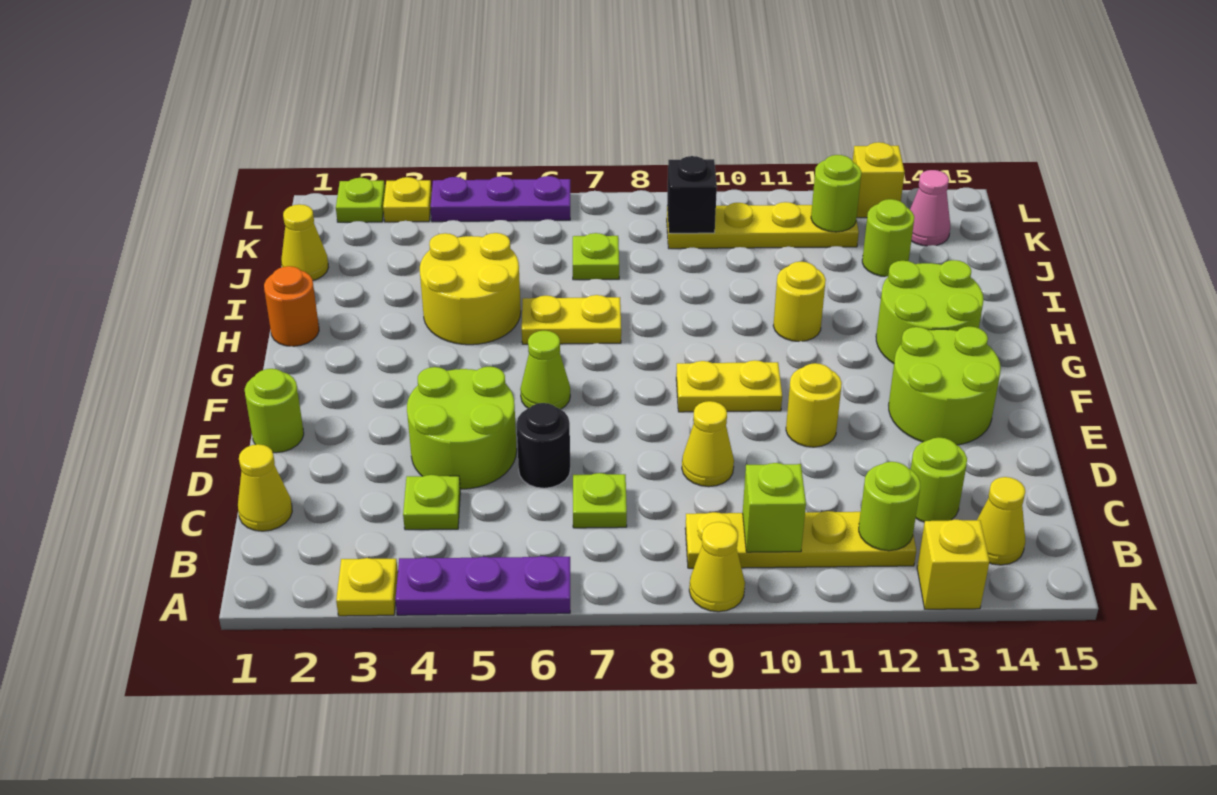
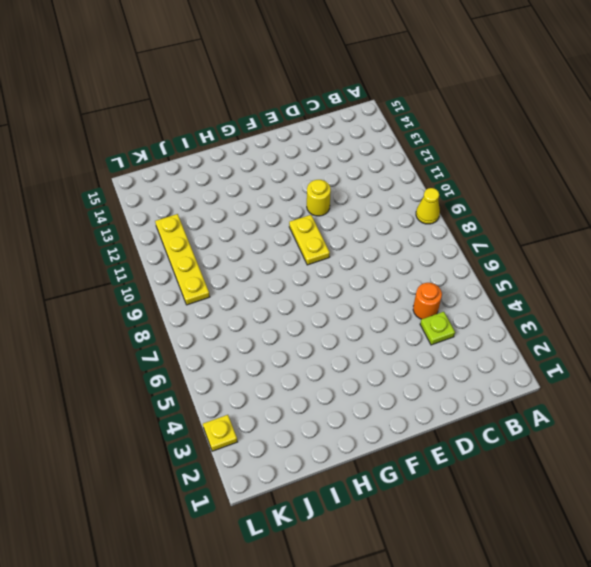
orange round brick C5 level 1 -> orange round brick H1 level 1
none -> yellow plate A3 level 1
none -> purple plate A4:A6 level 1
none -> yellow brick A13 level 1
none -> yellow plate B9:B12 level 1

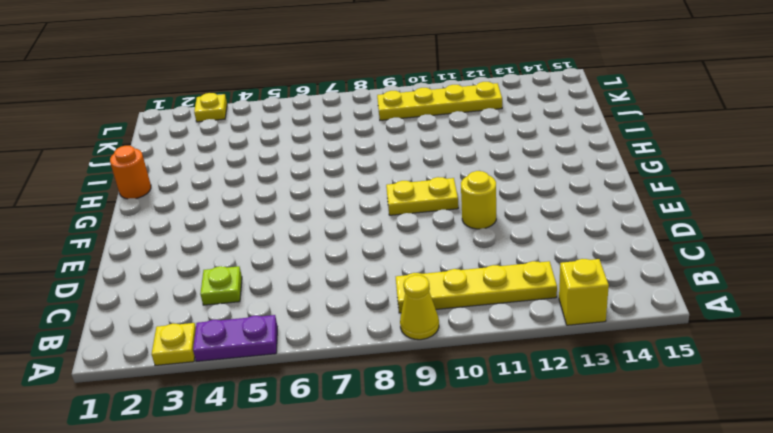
purple plate A4:A5 level 1 -> purple plate A4:A6 level 1
none -> yellow cone B14 level 1
none -> yellow cone C1 level 1
none -> lime plate C7 level 1
none -> lime round brick C13 level 1

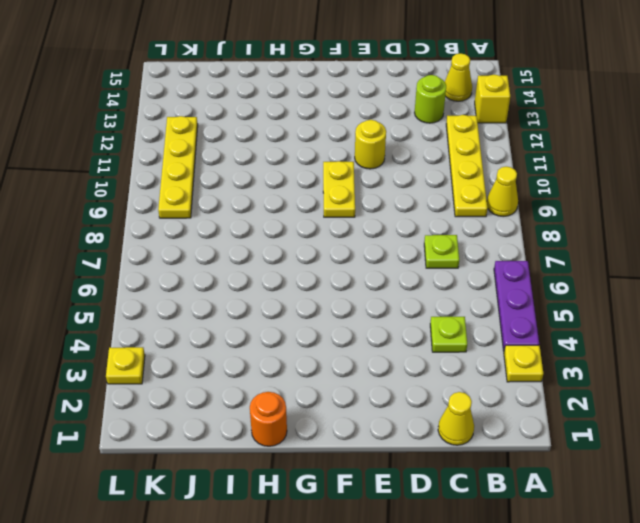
none -> lime round brick D4:E5 level 1
none -> black round brick D6 level 1
none -> yellow cone D9 level 1
none -> lime round brick E1 level 1

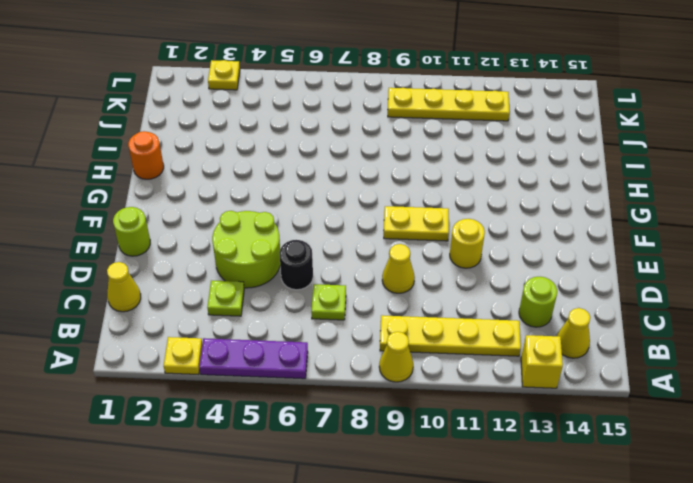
none -> lime round brick E13:F14 level 1
none -> lime cone F6 level 1
none -> lime round brick G13:H14 level 1
none -> yellow round brick H4:I5 level 1

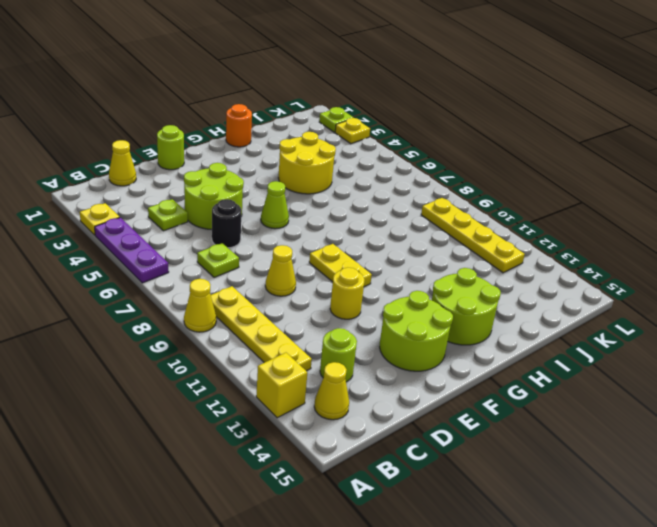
none -> yellow plate H6:H7 level 1
none -> yellow round brick H11 level 1
none -> yellow cone J1 level 1
none -> lime plate J7 level 1

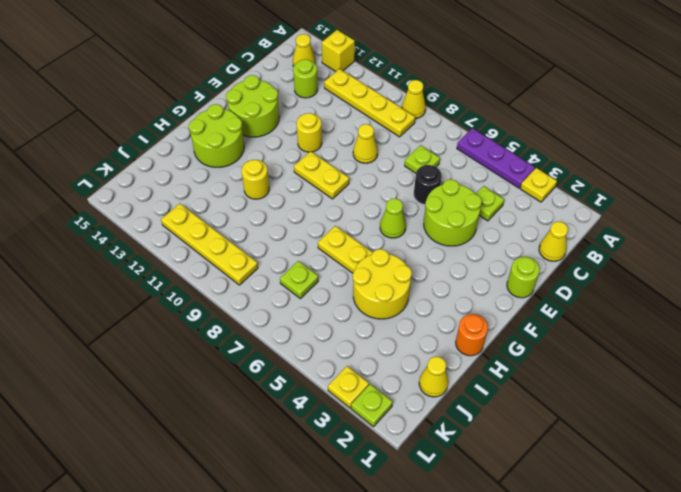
none -> lime round brick J13 level 1
none -> pink cone K14 level 1
none -> purple plate L4:L6 level 1
none -> yellow brick L13 level 1

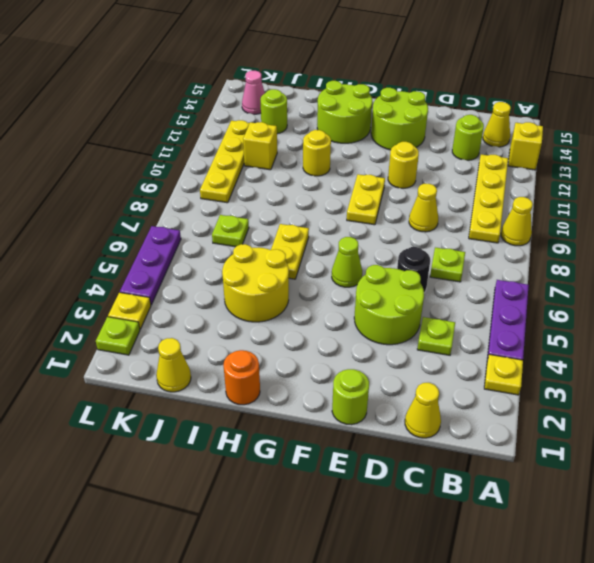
yellow brick J11 level 1 -> yellow brick L13 level 1
none -> lime brick B10 level 2
none -> lime round brick B12 level 2
none -> black brick K9 level 2
none -> lime round brick K12 level 2

